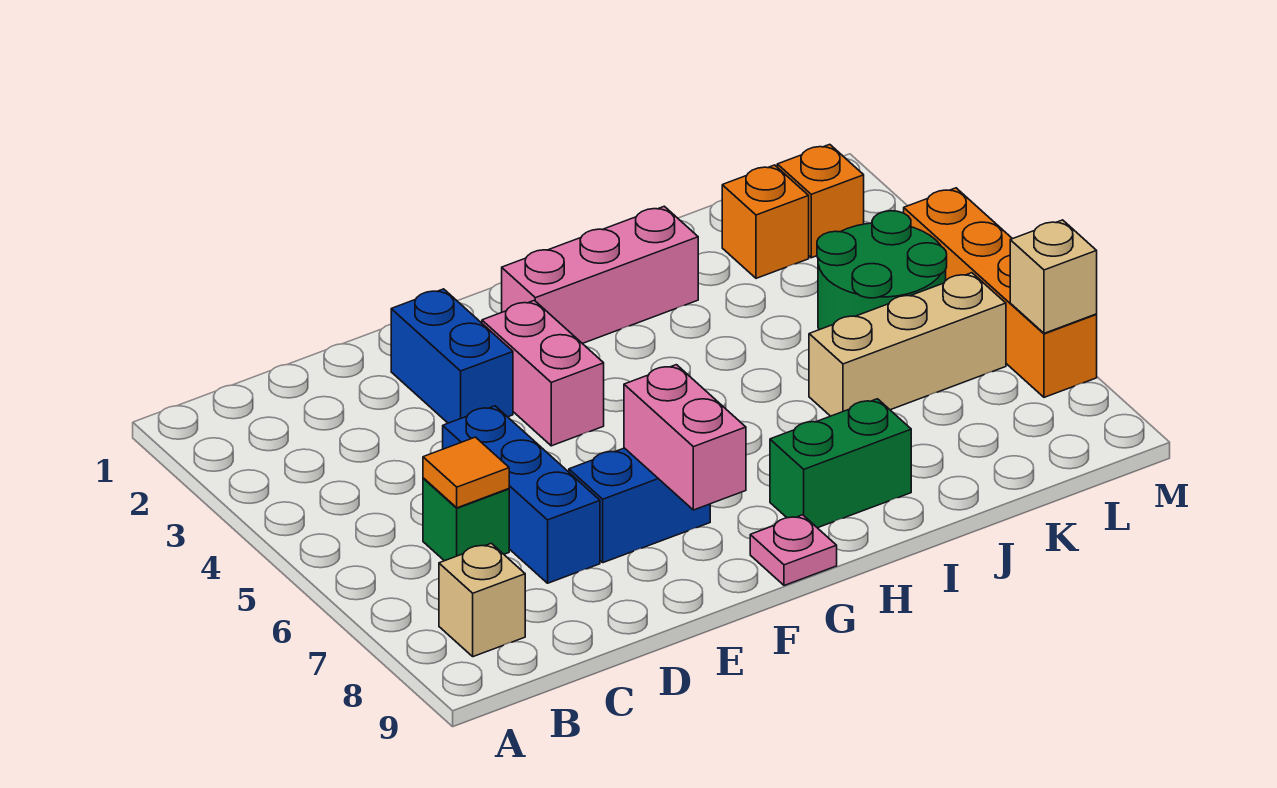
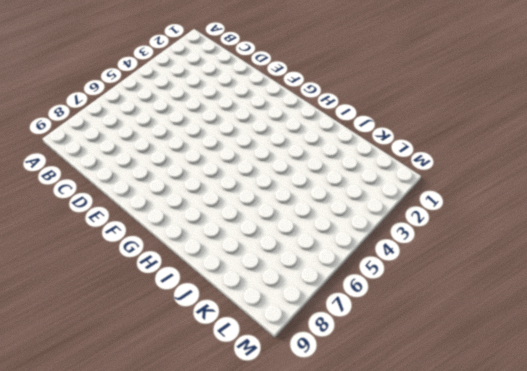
none -> tan brick B8 level 1
none -> green brick C6 level 1
none -> blue brick D5:D7 level 1

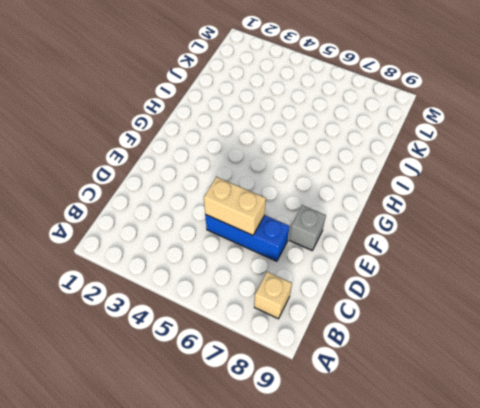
tan brick D5:D6 level 2 -> none
grey brick E8 level 1 -> none
none -> green brick C6 level 1
none -> blue brick E2:E3 level 1
none -> blue brick E7:F7 level 1

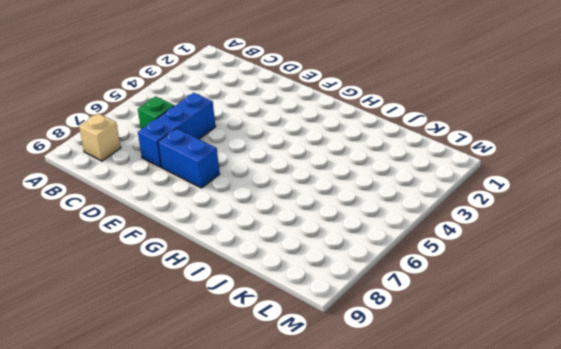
none -> blue brick E2:E3 level 1
none -> pink brick F3:F4 level 1
none -> pink brick G2:I2 level 1

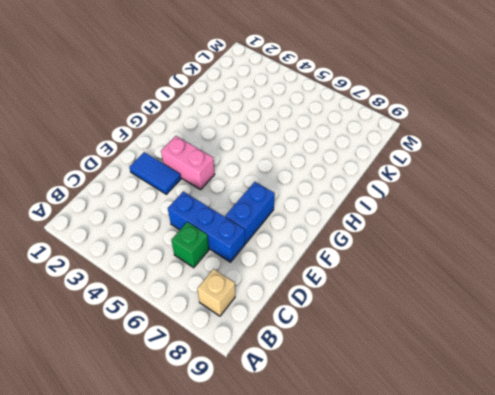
blue tile E2:E3 level 1 -> blue brick E2:E3 level 1
none -> pink brick G2:I2 level 1
none -> pink plate G9 level 1
none -> green brick H8:I8 level 1

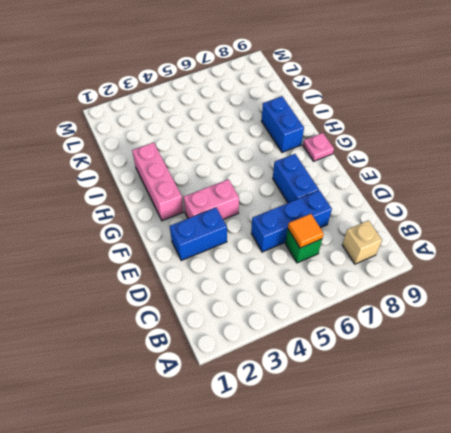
blue brick H8:I8 level 1 -> green brick H8:I8 level 1
none -> tan brick J6:L6 level 1
none -> orange brick K2 level 1
none -> green round brick K4:L5 level 1

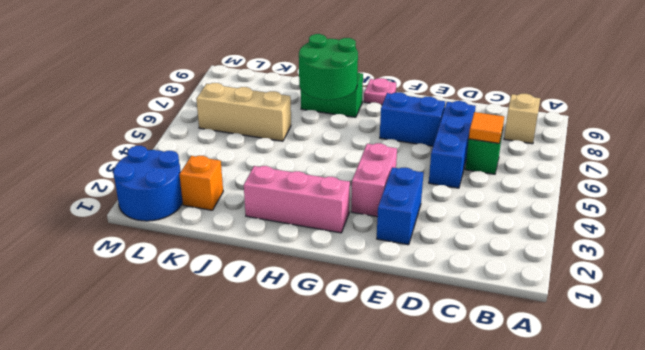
green round brick H7:I8 level 2 -> green round brick K4:L5 level 1
blue round brick L1:M2 level 1 -> orange brick L2 level 1
none -> orange brick M4:M7 level 1
none -> pink brick F7:F8 level 2
none -> tan brick M7 level 2

